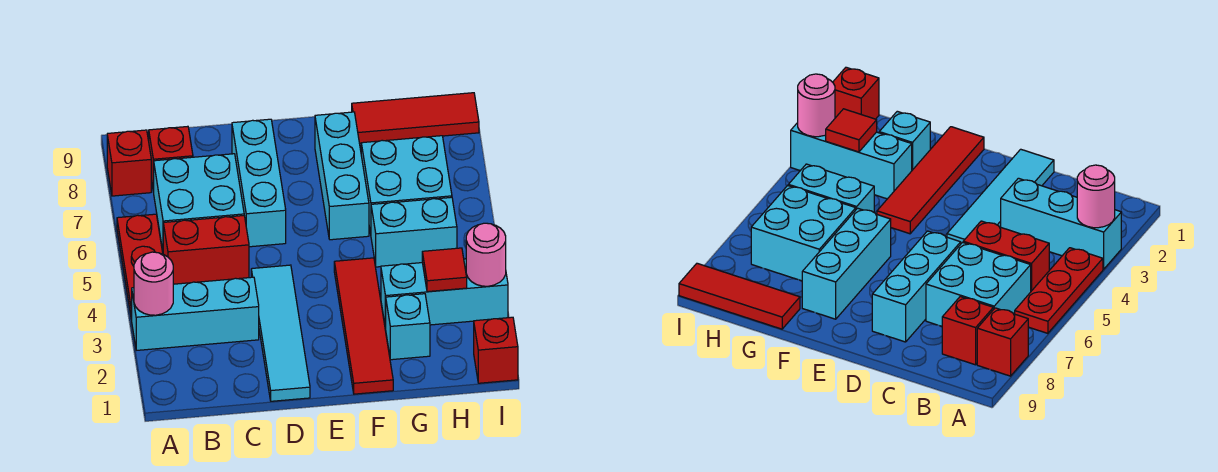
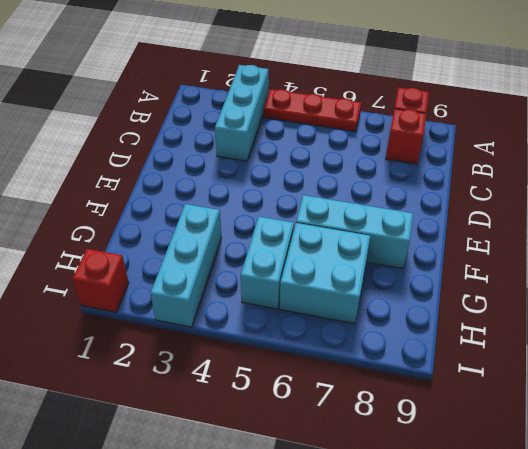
none -> red brick B5:C5 level 1
none -> cyan brick B6:C7 level 1
none -> cyan tile D1:D4 level 1

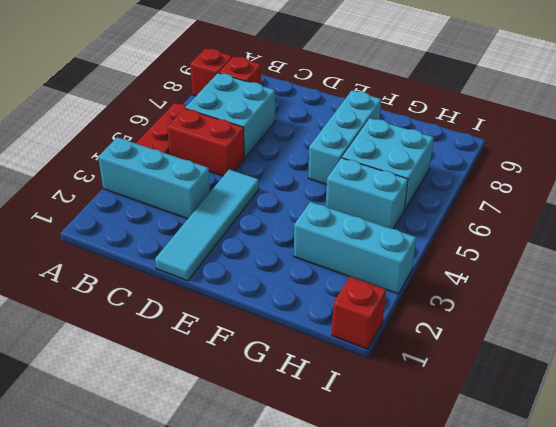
none -> cyan brick D6:D8 level 1
none -> red tile F1:F4 level 1
none -> cyan brick G2 level 1

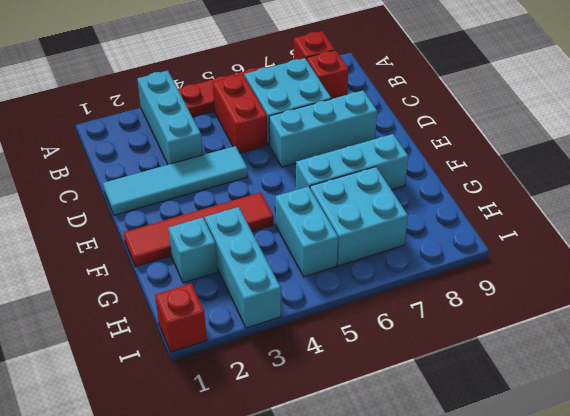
none -> red tile G9:I9 level 1
none -> pink round brick A3 level 2
none -> red tile H3 level 2

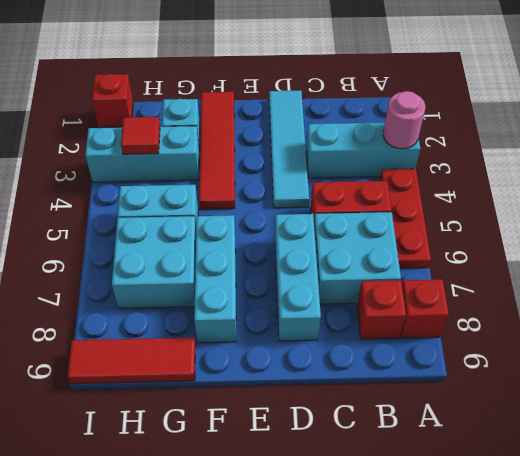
none -> pink round brick I3 level 2

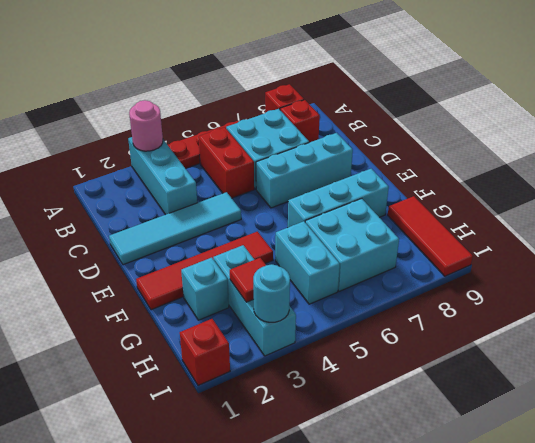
cyan round brick I3 level 2 -> pink round brick I3 level 2

